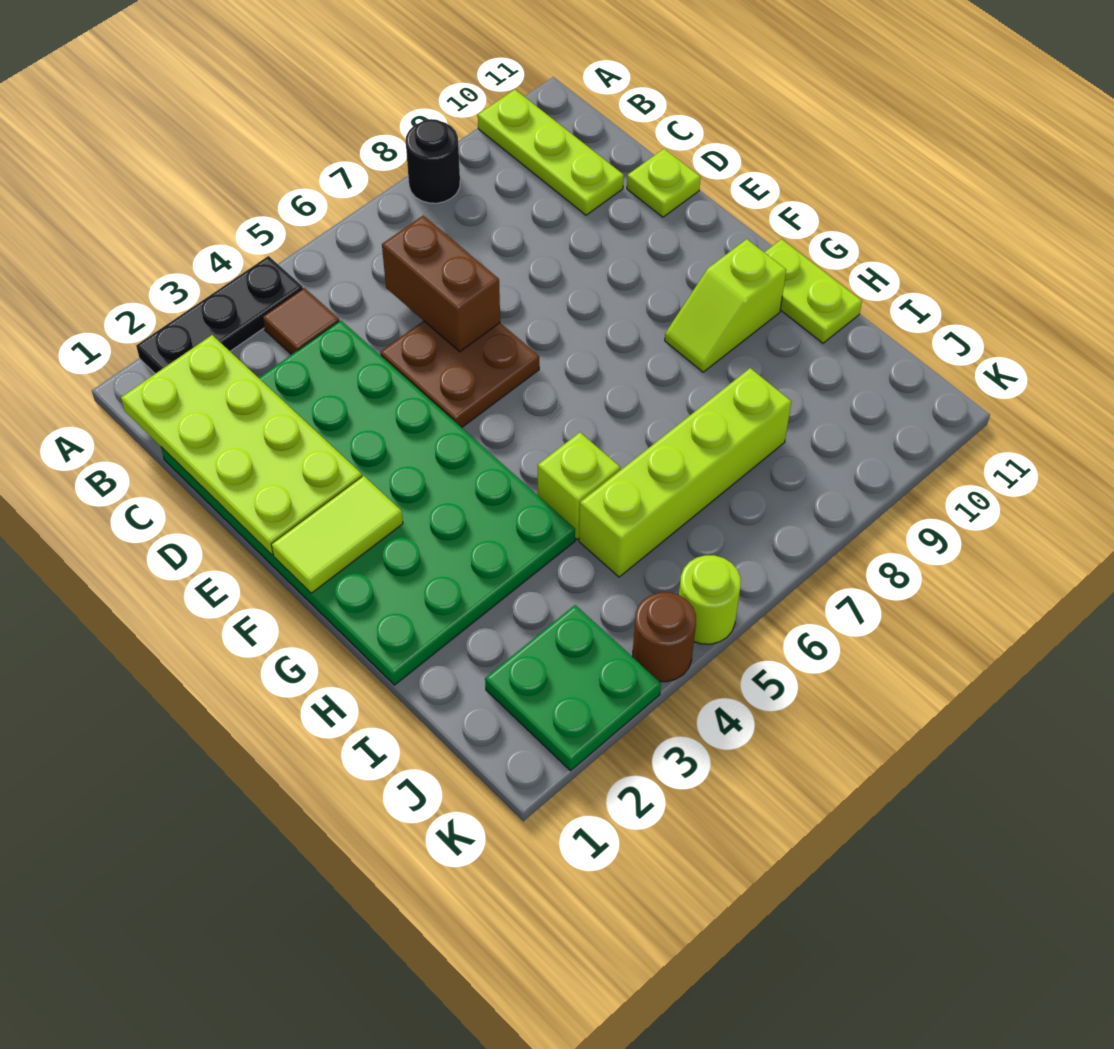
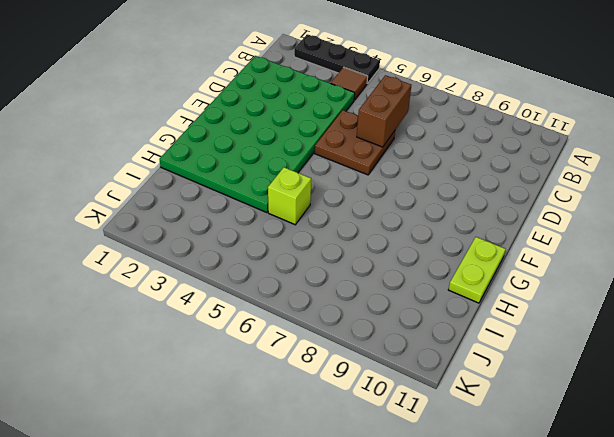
none -> black round brick A8 level 1
none -> lime plate A10:C10 level 1
none -> lime plate D11 level 1

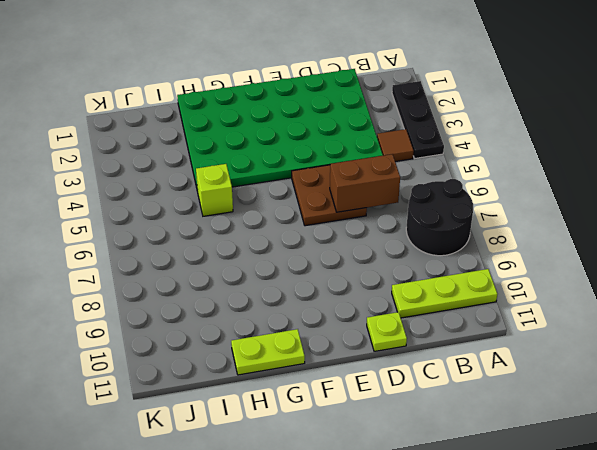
black round brick A7:B8 level 1 -> black round brick A8 level 1
none -> lime slope G9:G10 level 1 top 10
none -> lime brick I5:I8 level 1
none -> green plate J2:K3 level 1

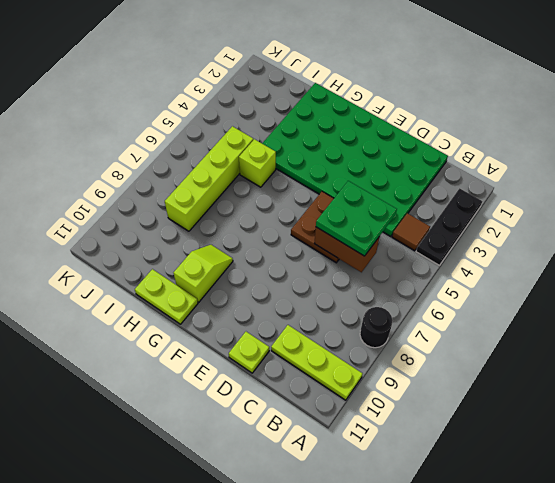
green plate C5:D6 level 3 -> green plate J2:K3 level 1
none -> brown round brick K4 level 1
none -> lime round brick K5 level 1
none -> lime plate B1:E2 level 2

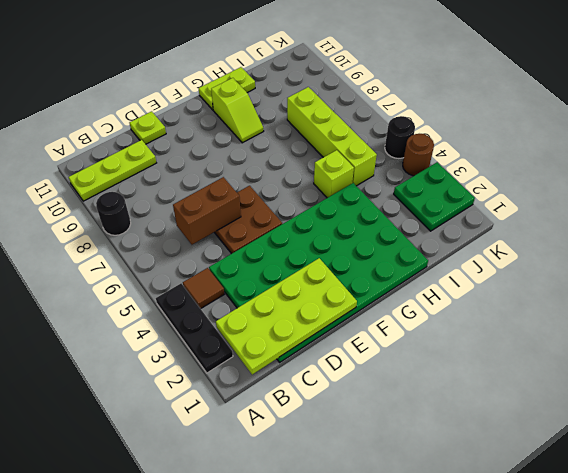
black round brick K5 level 1 -> lime round brick K5 level 1
none -> lime tile F1:F2 level 2

